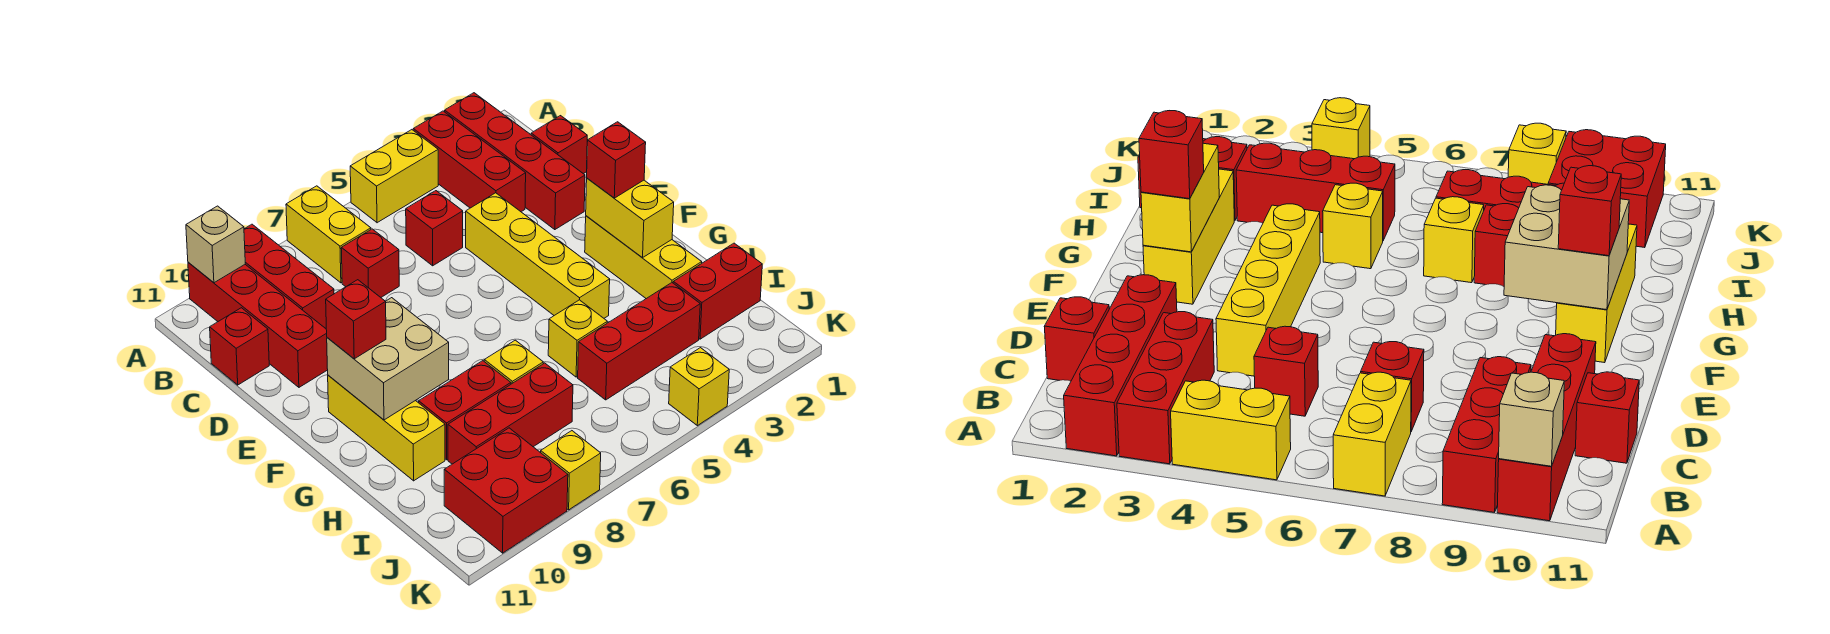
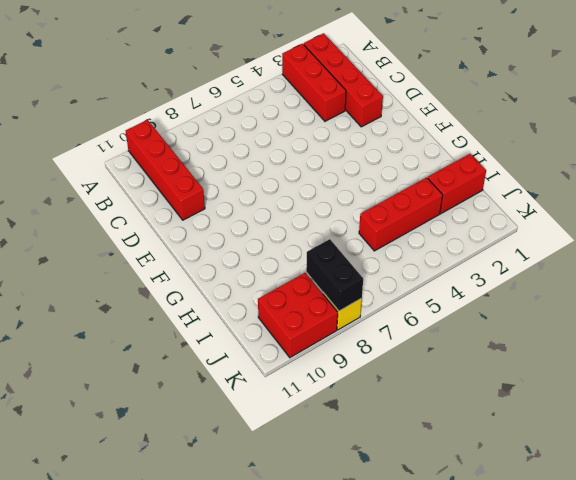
black brick J8:K8 level 2 -> none
none -> yellow brick A4:A5 level 1
none -> yellow brick A7:B7 level 1
none -> red brick A9:C9 level 1

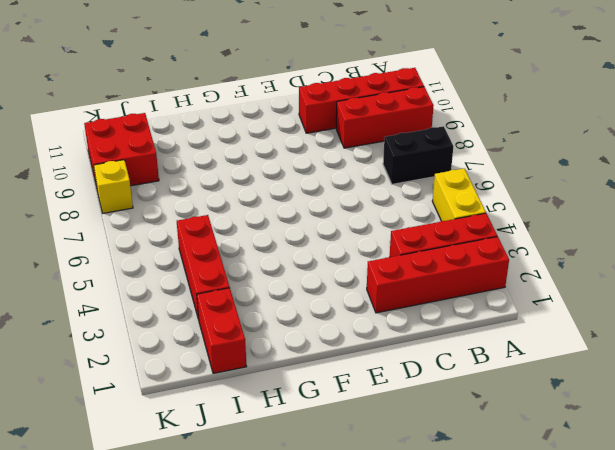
black brick A7:B7 level 1 -> yellow brick A7:B7 level 1
none -> red brick C1 level 1
none -> red brick C5 level 1
none -> red brick C7 level 1

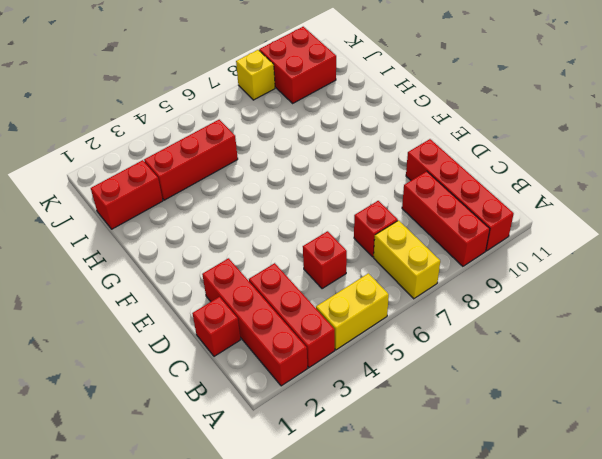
none -> red brick C11 level 1
none -> yellow brick D4:G4 level 1
none -> yellow brick F2:H2 level 1

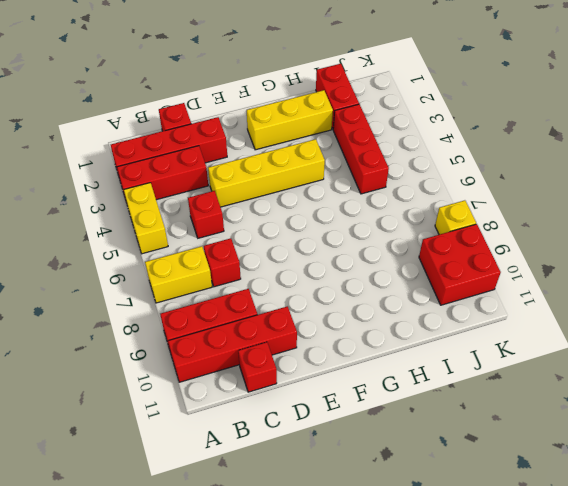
none -> yellow brick F10:H10 level 1
none -> yellow brick H5 level 1
none -> yellow brick H7 level 1

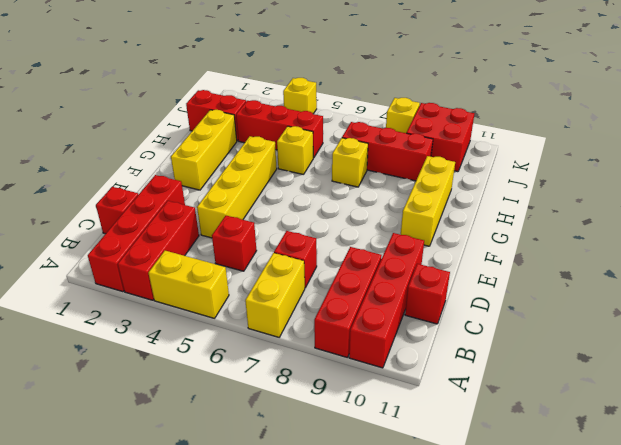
none -> red brick H8:H9 level 1
none -> tan brick A10 level 2
none -> yellow brick F2:G2 level 2

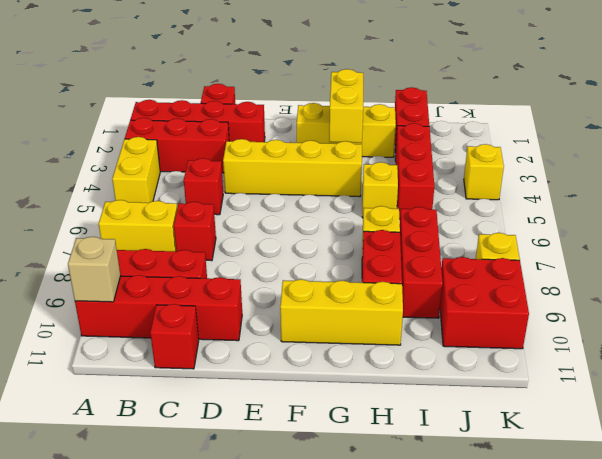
yellow brick G2:G3 level 2 -> yellow brick F2:G2 level 2
none -> tan brick F9:G10 level 2
none -> red brick F2 level 3
none -> red brick F10 level 3

